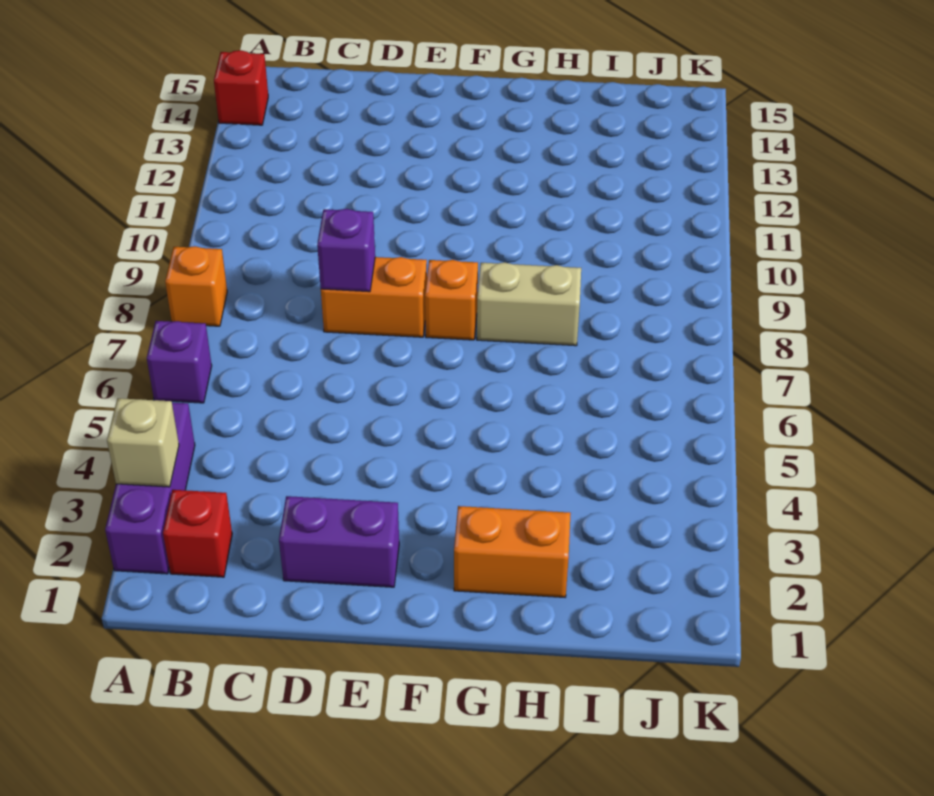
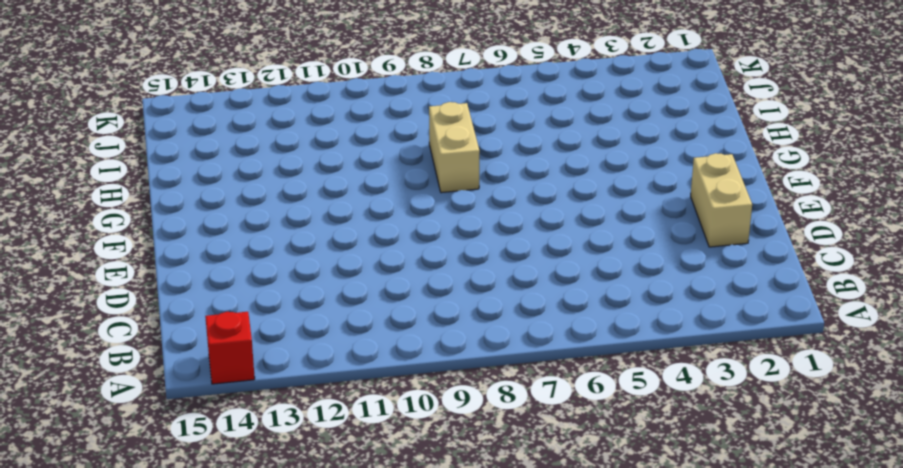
tan brick D2:E2 level 1 -> purple brick D2:E2 level 1
none -> purple brick A2:A4 level 1
none -> purple brick A6 level 1
none -> orange brick A8 level 1

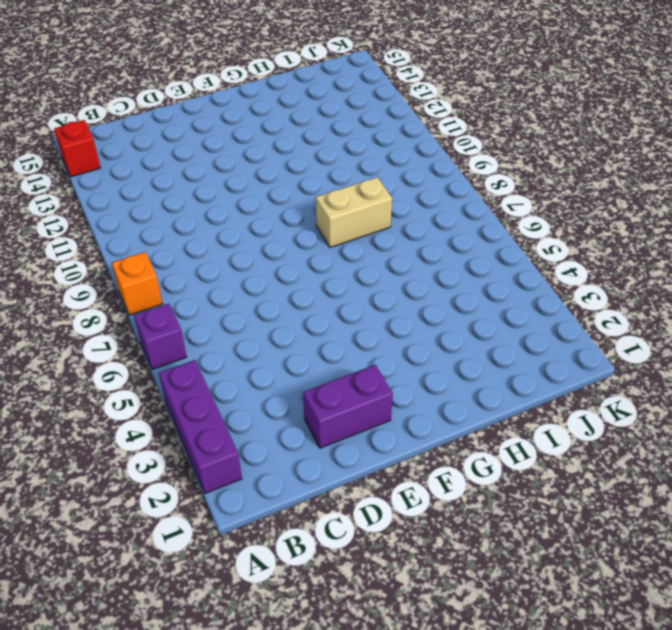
none -> red brick B2 level 1
none -> orange brick D8:E8 level 1
none -> orange brick F8 level 1

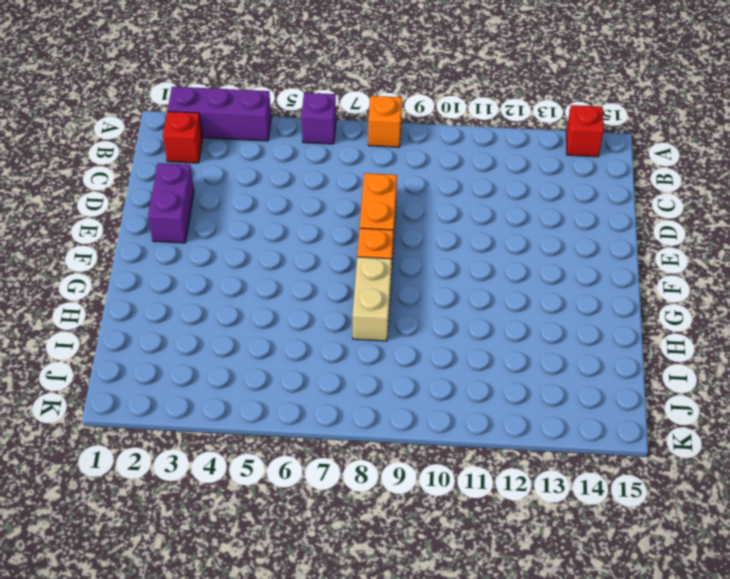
none -> orange brick G2:H2 level 1
none -> tan brick A3 level 2
none -> purple brick D8 level 2

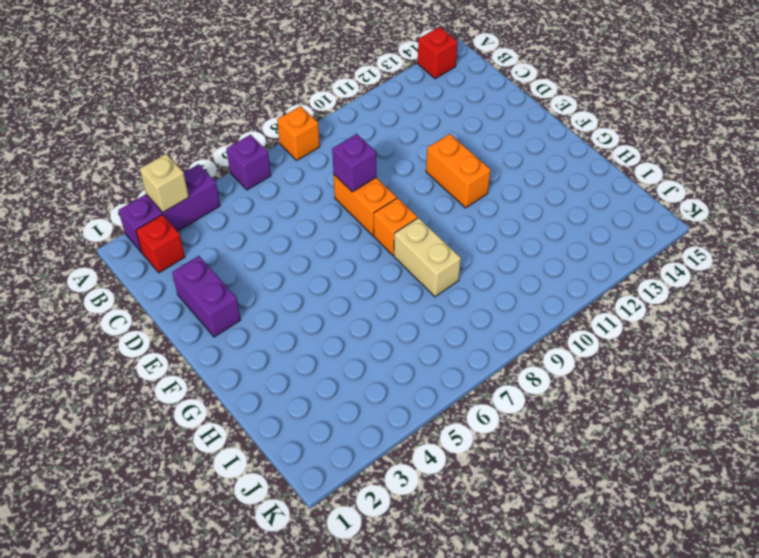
orange brick E11:F11 level 1 -> orange brick G2:H2 level 1

